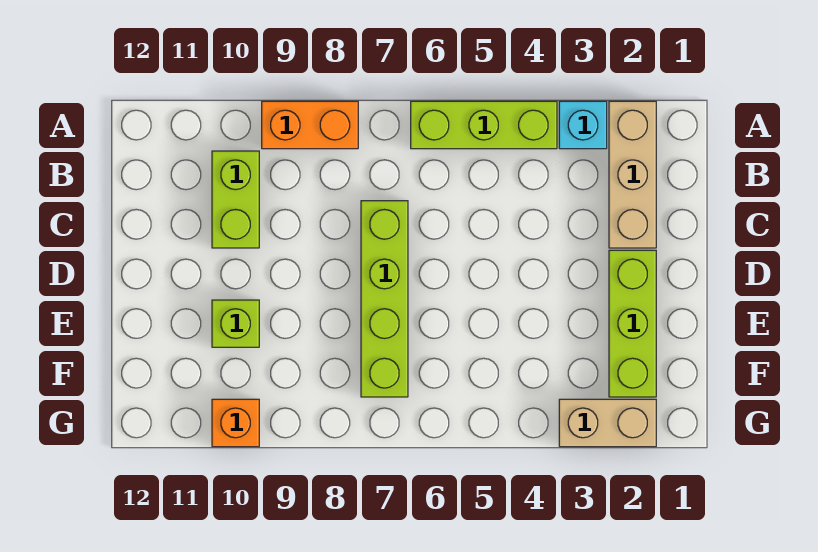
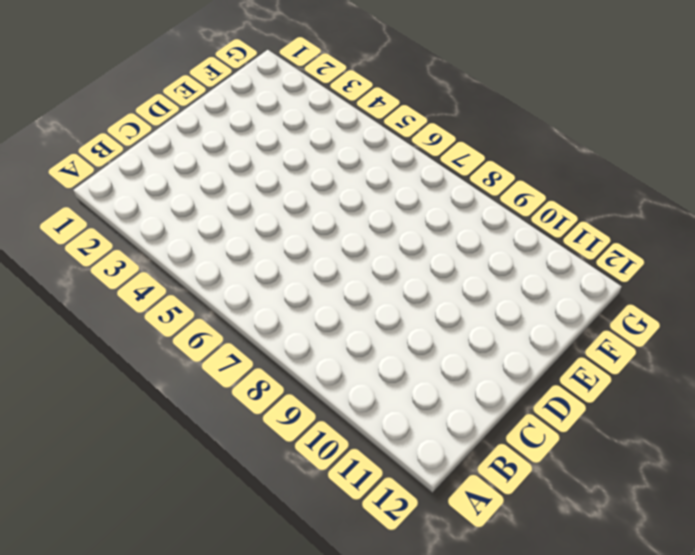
none -> tan brick A2:C2 level 1
none -> cyan brick A3 level 1

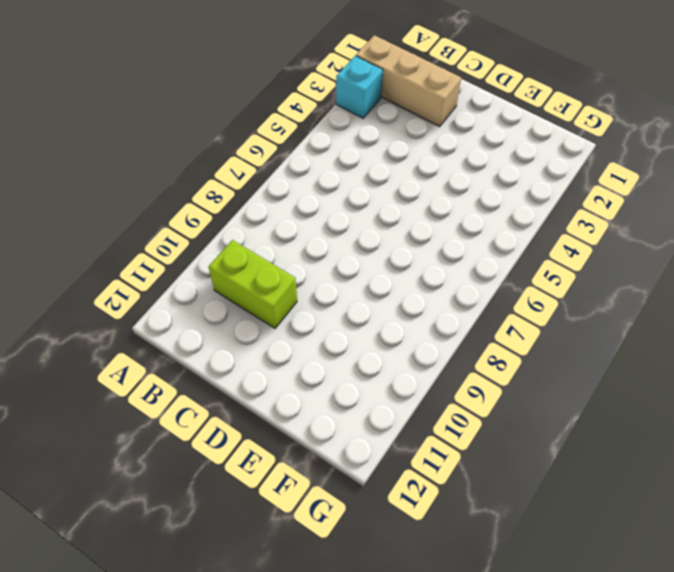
none -> lime brick A4:A6 level 1
none -> orange brick A8:A9 level 1

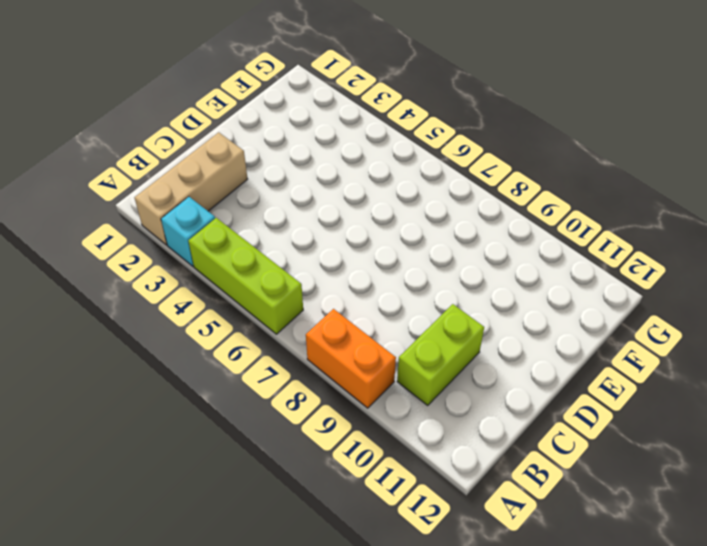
none -> lime brick C7:F7 level 1
none -> lime brick D2:F2 level 1

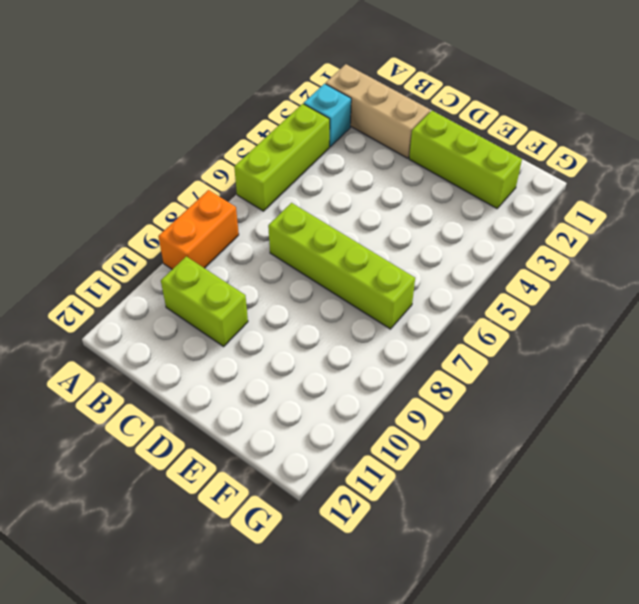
none -> lime brick E10 level 1
none -> tan brick G2:G3 level 1

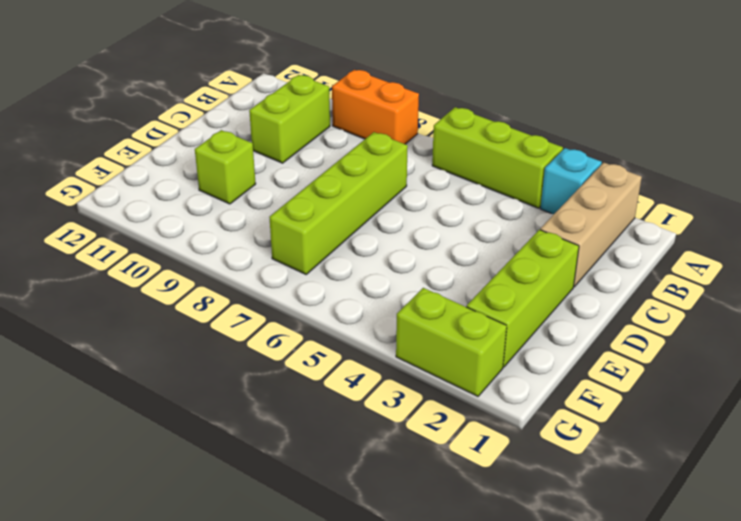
lime brick G2:G3 level 1 -> tan brick G2:G3 level 1
none -> orange brick G10 level 1

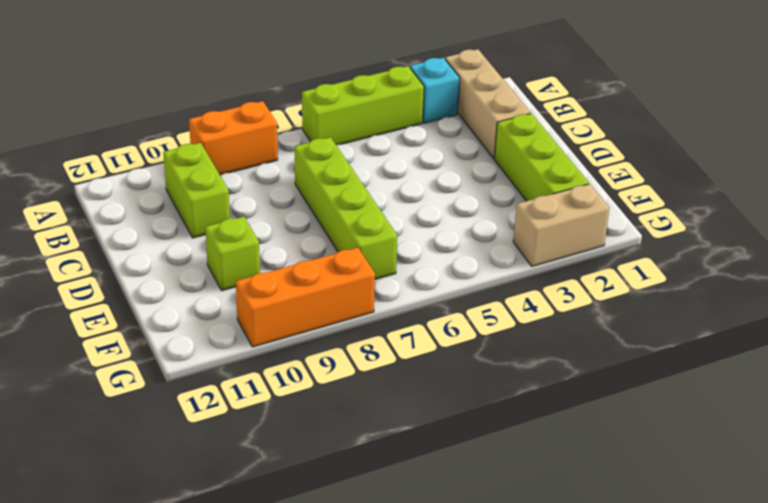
orange brick G8:G10 level 1 -> orange brick G10 level 1

